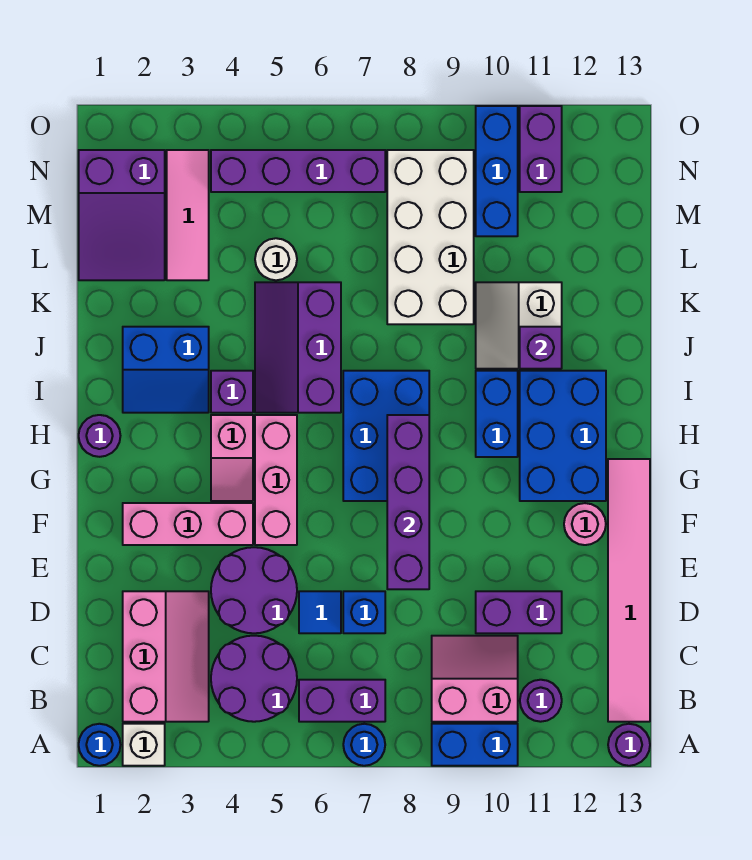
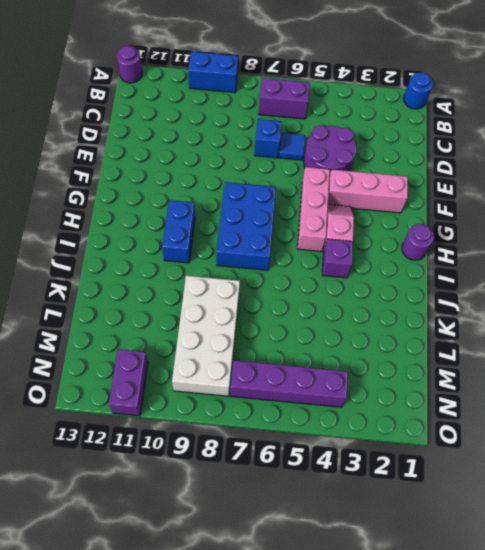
none -> white brick A2 level 1
none -> blue round brick A7 level 1
none -> pink slope B2:D3 level 1 top 2
none -> purple round brick B4:C5 level 1

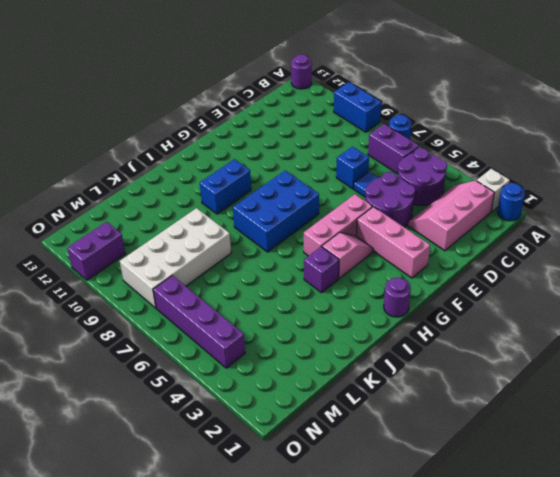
none -> pink slope B9:C10 level 1 top B
none -> purple round brick B11 level 1
none -> pink tile B13:G13 level 1
none -> purple brick D10:D11 level 1

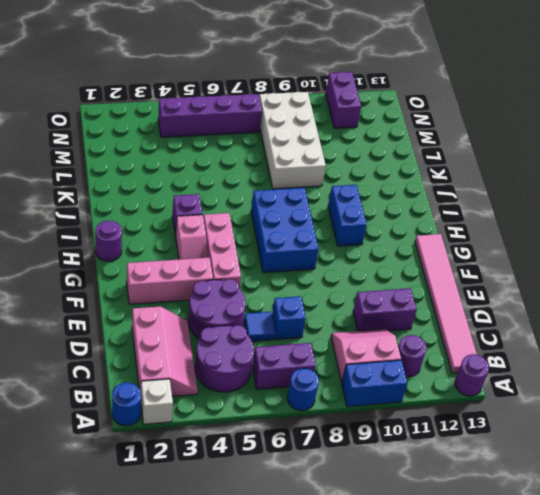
none -> pink round brick F12 level 1
none -> blue brick G11:I12 level 1
none -> blue slope I2:J3 level 1 top J
none -> purple slope I5:K6 level 1 top 6

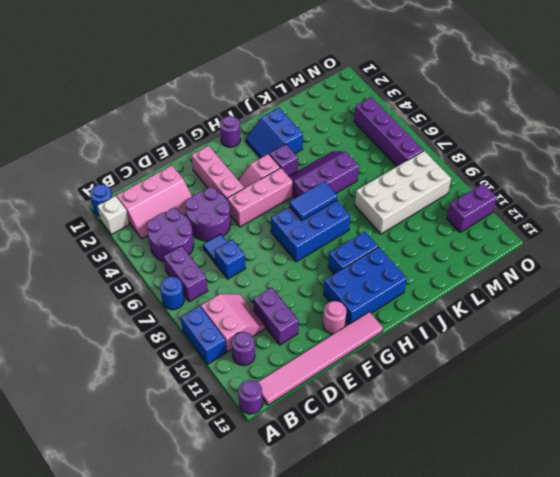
blue tile H7:I7 level 2 -> none
none -> white slope J10:K11 level 1 top 11
none -> purple slope L1:N2 level 1 top N
none -> pink tile L3:N3 level 1
none -> white round brick L5 level 1

